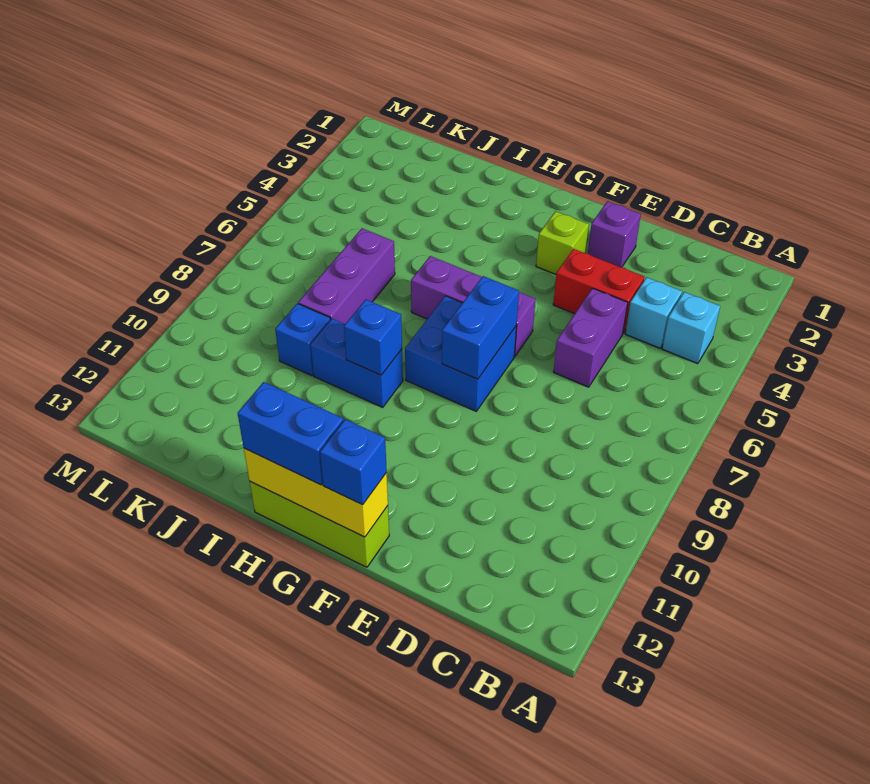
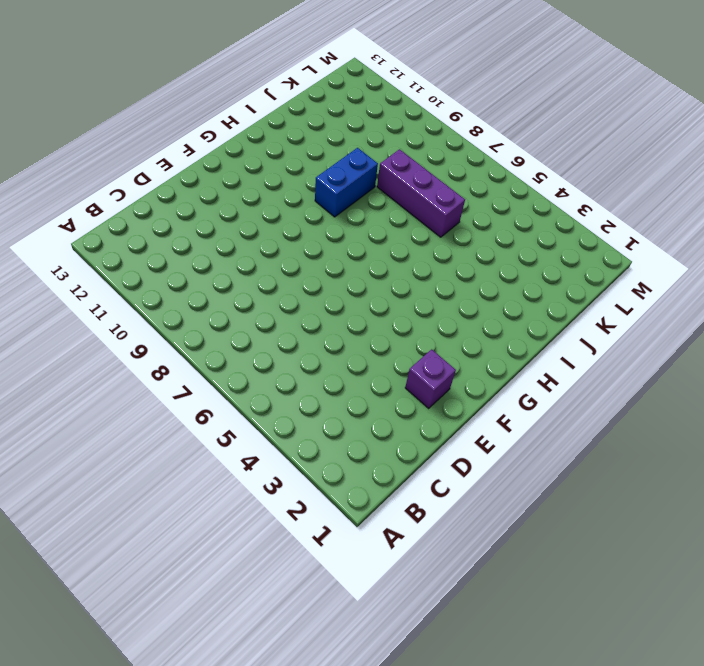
none -> cyan brick B4 level 1
none -> cyan brick C4 level 1
none -> red brick D4:E4 level 1

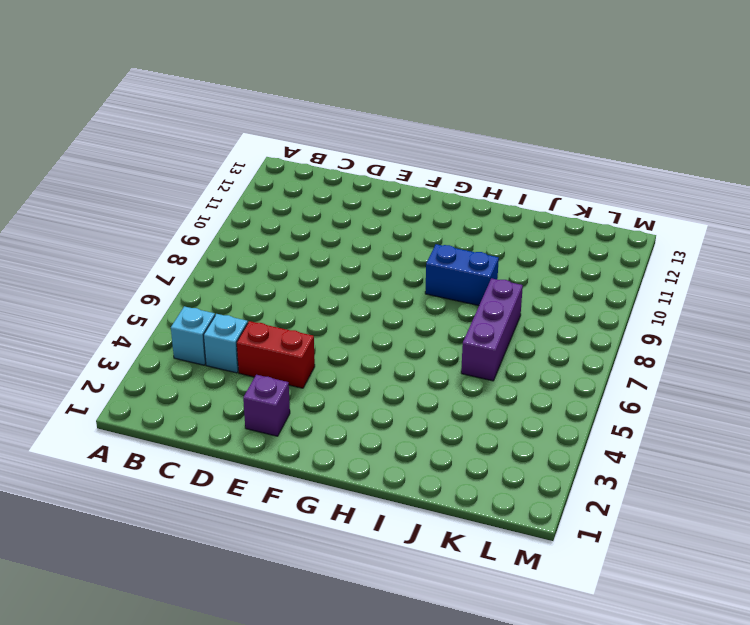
none -> purple brick D5:D6 level 1
none -> lime brick F3 level 1
none -> purple brick F6:H6 level 1

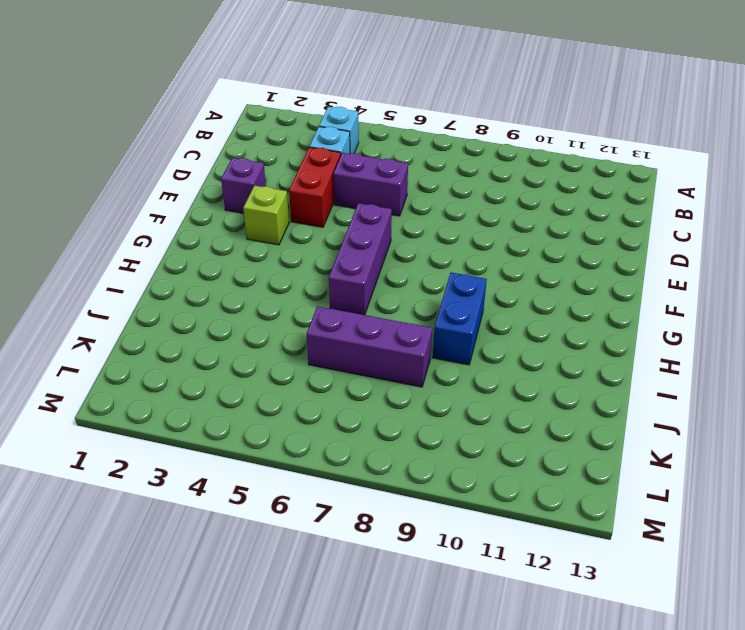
none -> blue brick F7:G8 level 1
none -> lime brick F13:H13 level 1
none -> blue brick J9 level 1

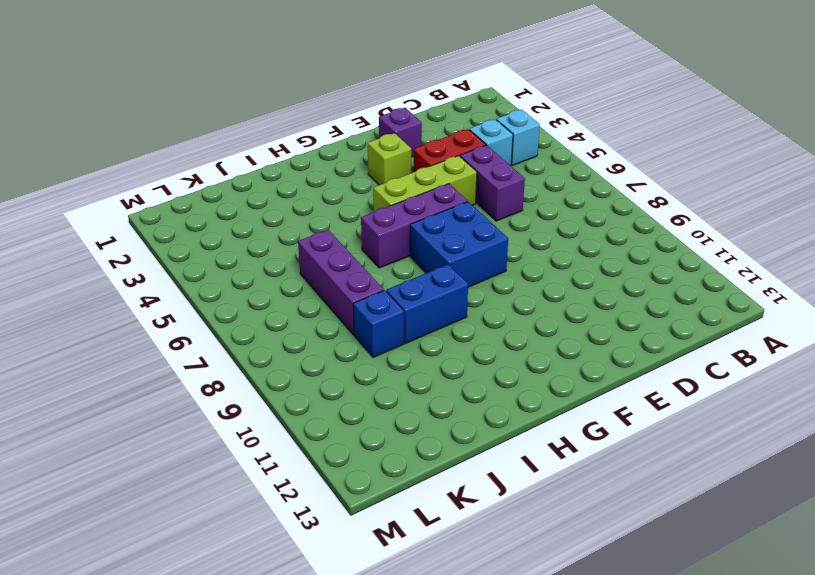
lime brick E5:G5 level 1 -> lime brick F13:H13 level 1
none -> blue brick F7:F8 level 2
none -> yellow brick F13:H13 level 2
none -> blue brick H9 level 2

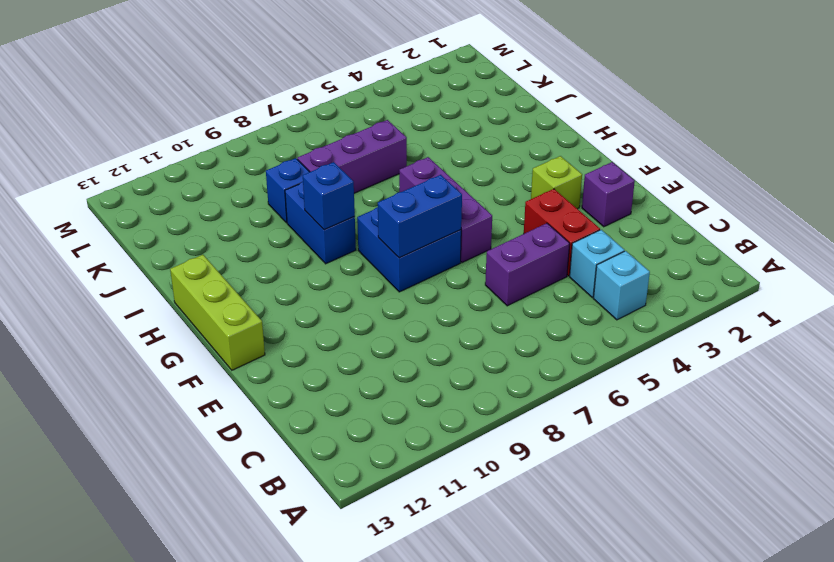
none -> yellow brick F13:H13 level 2
none -> blue brick F13 level 3
none -> blue brick G13:H13 level 3

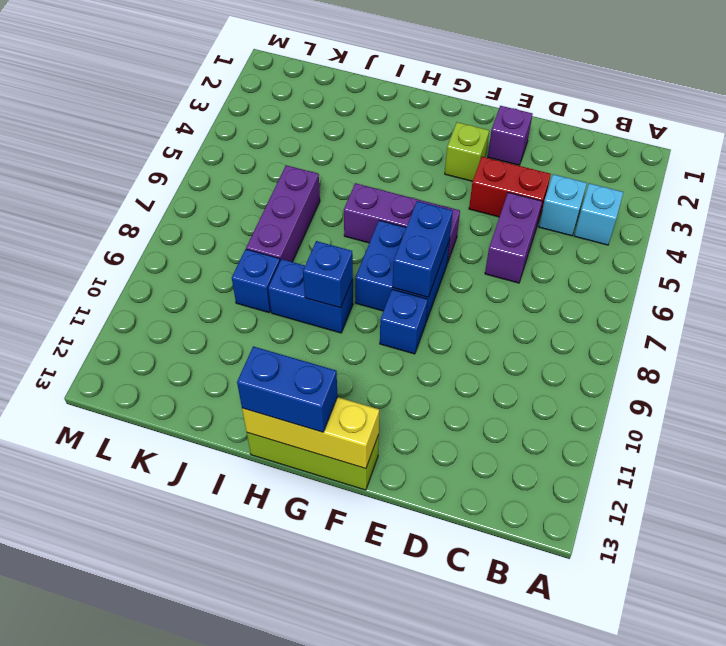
blue brick F9 level 1 -> blue brick F13 level 3

